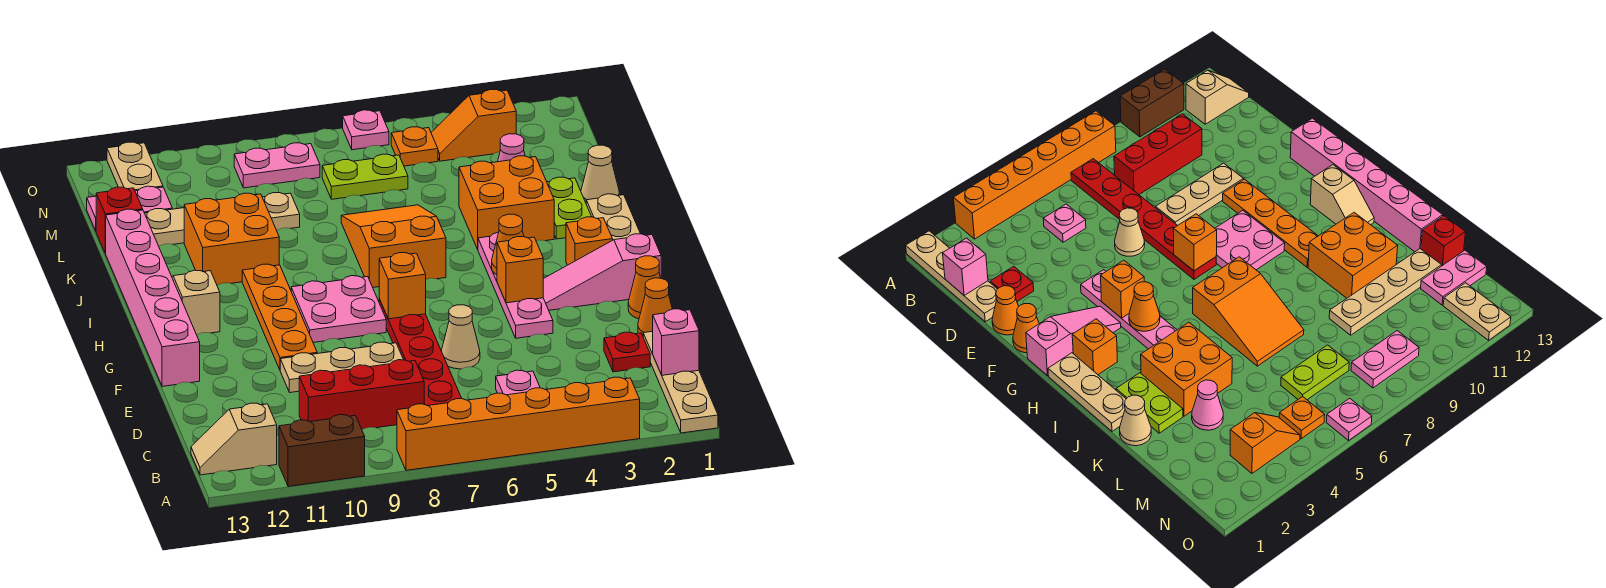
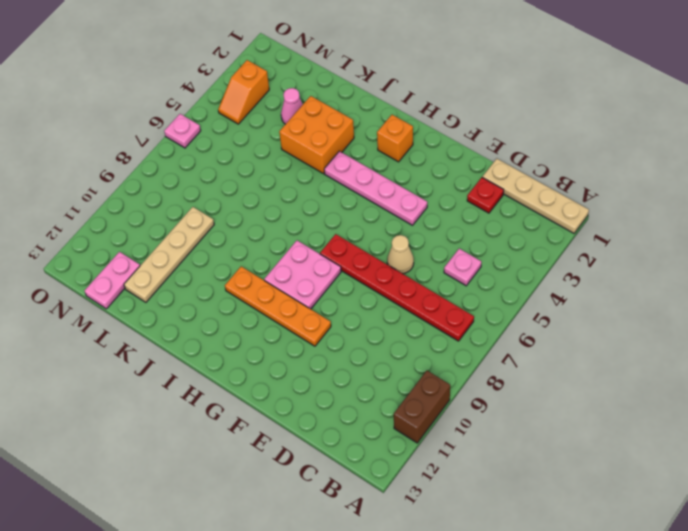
none -> orange brick A3:A8 level 1
none -> tan slope B12:B13 level 1 top 12
none -> red brick C8:C10 level 1
none -> orange cone E1 level 1

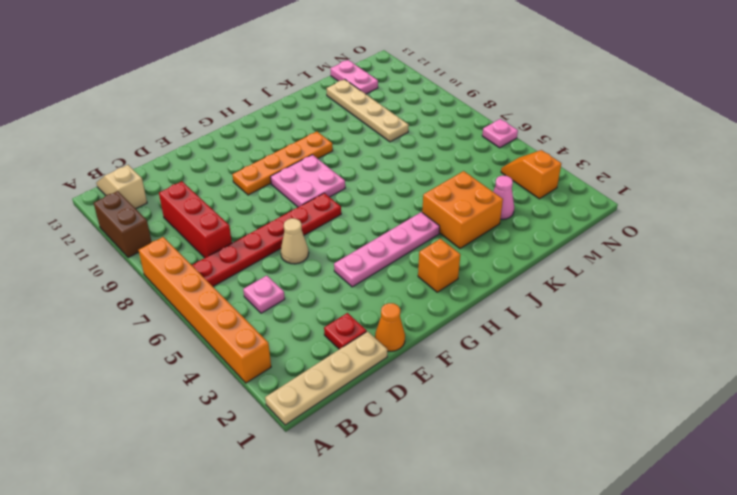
none -> tan plate E8:E10 level 1
none -> orange cone F1 level 1
none -> pink brick F13:K13 level 1
none -> pink slope G1:G3 level 1 top 1

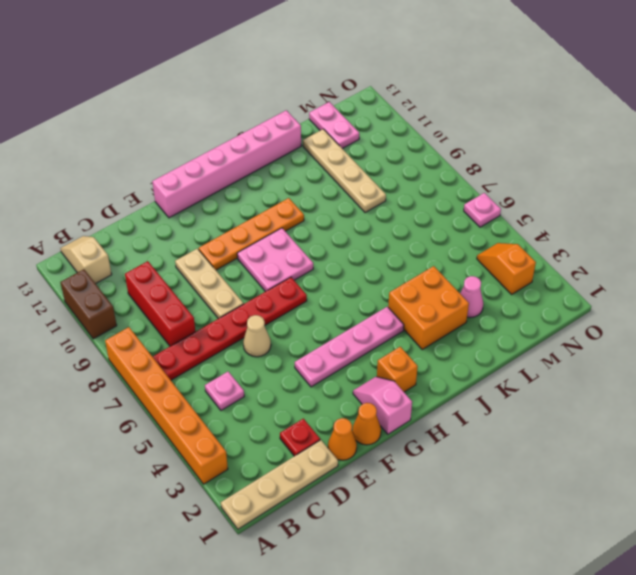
pink slope G1:G2 level 1 top 1 -> pink slope G1:G3 level 1 top 1
none -> tan plate H1:J1 level 1
none -> tan slope H12:I12 level 1 top H
none -> orange slope I6:K7 level 1 top I
none -> lime plate J2:K2 level 1

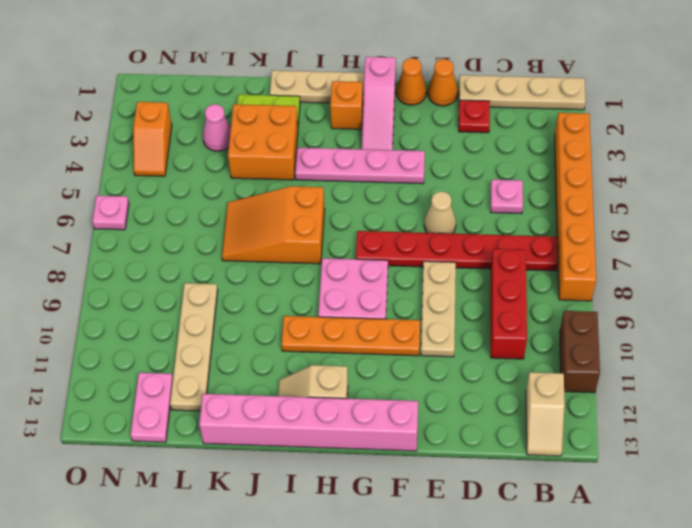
none -> orange brick J10:K11 level 1
none -> tan cone K1 level 1
none -> red brick L13 level 1
none -> lime plate M6:M7 level 1

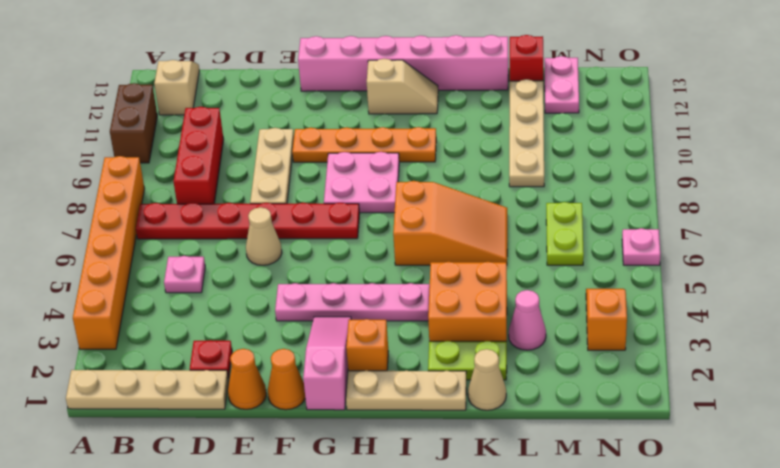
none -> orange brick J10:K11 level 1
none -> orange plate N5 level 1
none -> pink plate N8:N9 level 1
none -> tan plate N12:O12 level 1

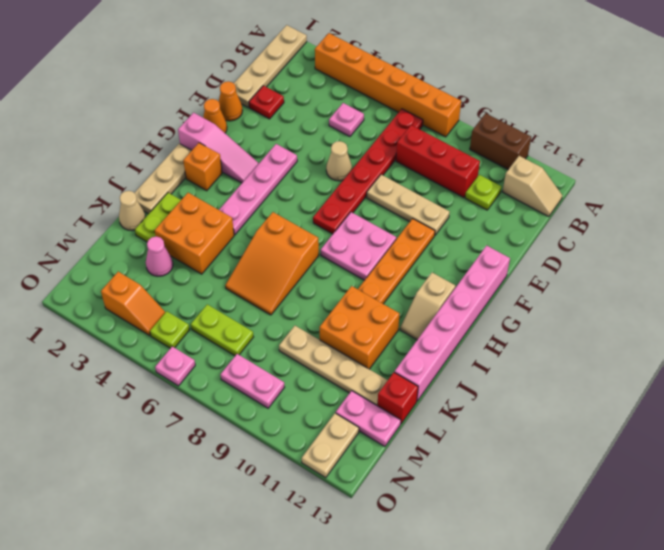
lime plate C11 level 1 -> none
lime plate N5 level 1 -> orange plate N5 level 1
none -> pink brick C1 level 2
none -> orange brick G4 level 2
none -> orange brick G7 level 2
none -> orange cone H4 level 2

